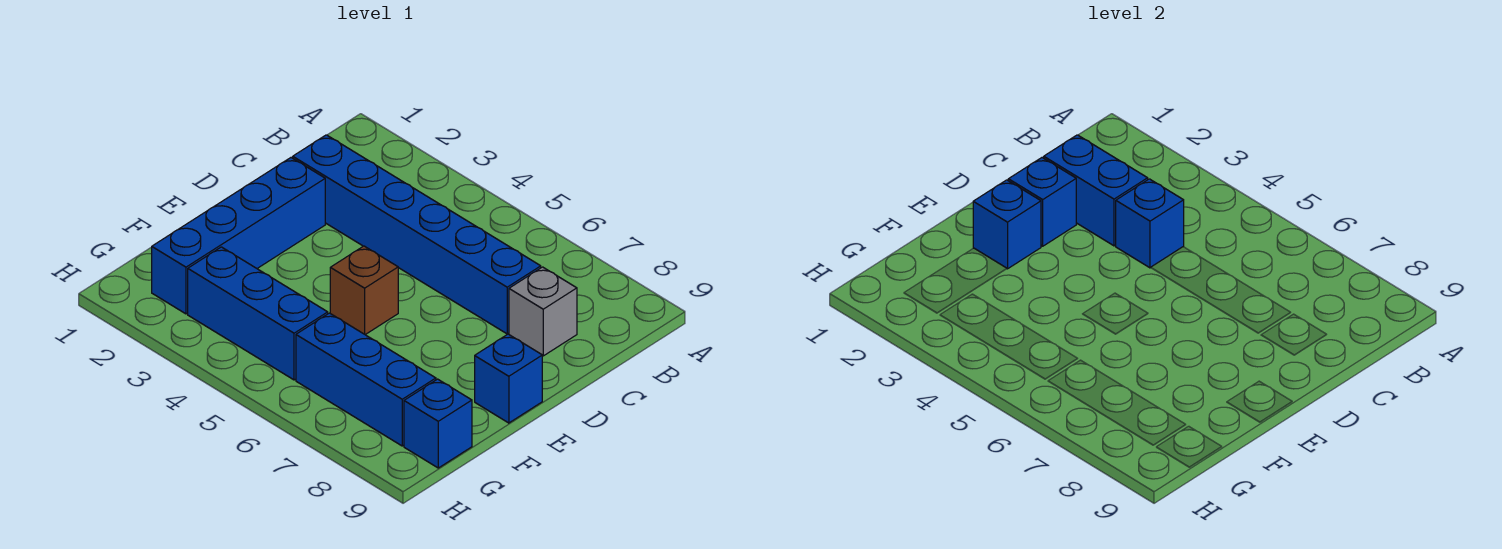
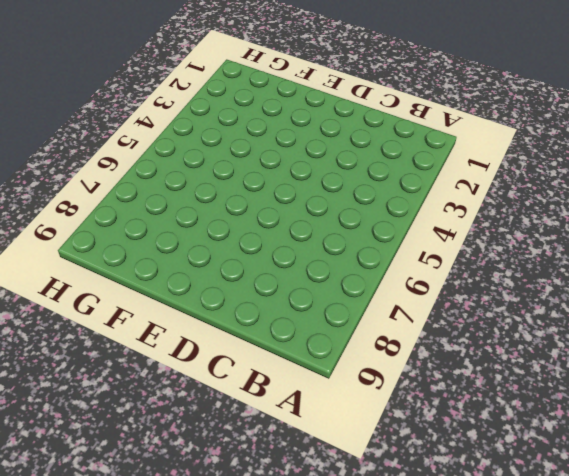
none -> blue brick C2:C7 level 1
none -> grey brick C8 level 1
none -> blue brick D2:G2 level 1

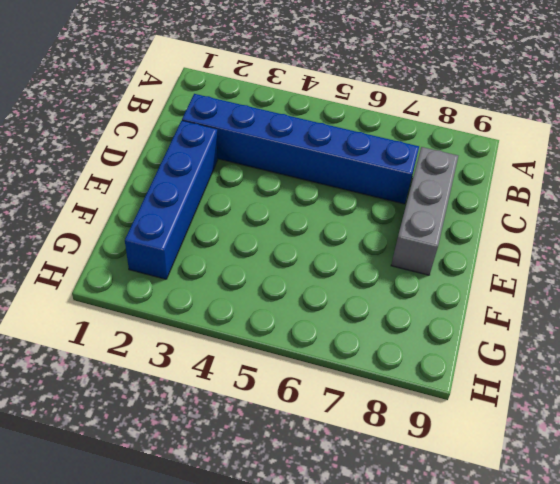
grey brick C8:E8 level 1 -> grey brick C8 level 1
none -> brown brick E5 level 1
none -> blue brick E9 level 1
none -> blue brick G3:G5 level 1

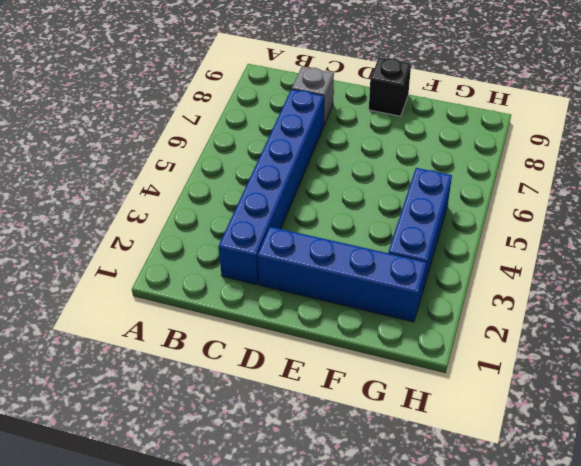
black brick E9 level 1 -> blue brick E9 level 1
none -> brown brick E5 level 1
none -> blue brick G6:G8 level 1
none -> blue brick G9 level 1

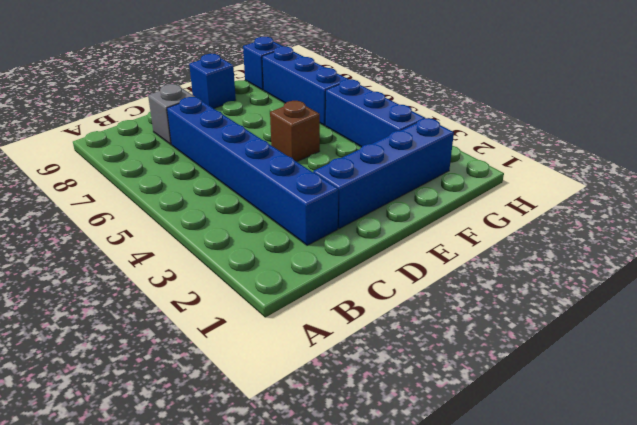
none -> blue brick C2:C3 level 2
none -> blue brick C4 level 2
none -> blue brick D2 level 2

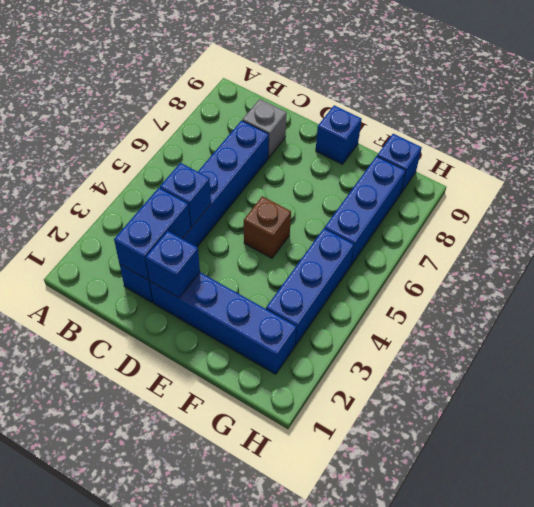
none -> blue brick E2 level 2

